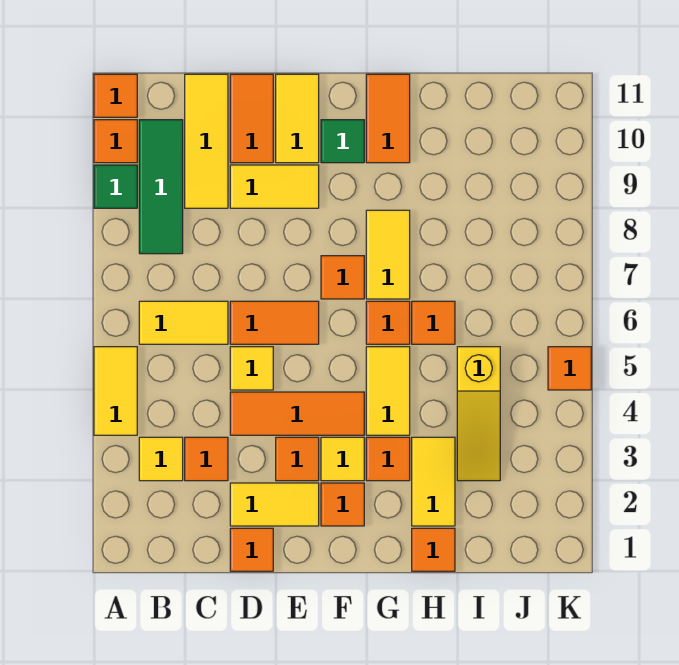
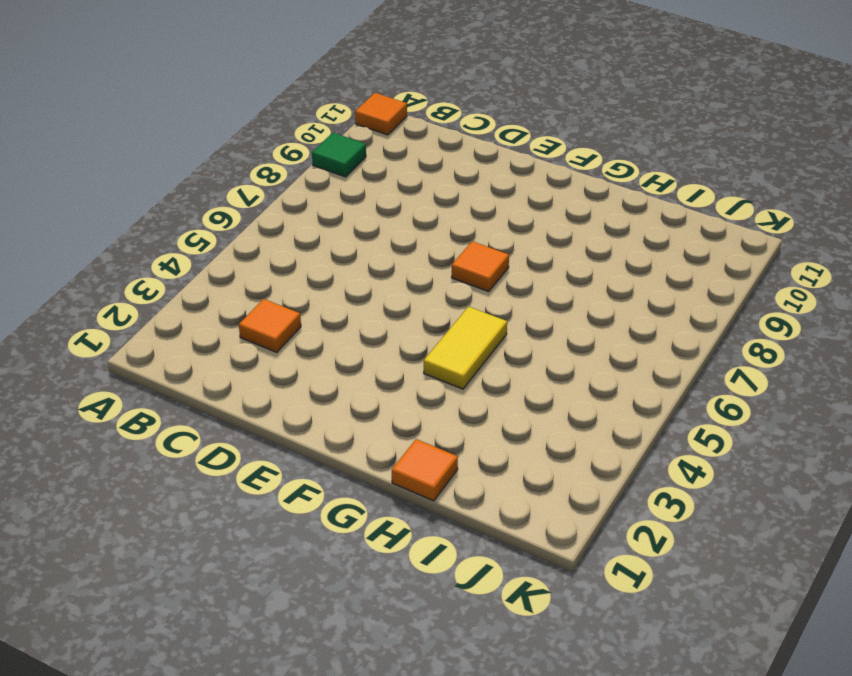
none -> yellow tile A4:A5 level 1
none -> orange tile A10 level 1
none -> yellow tile B3 level 1
none -> yellow tile B6:C6 level 1

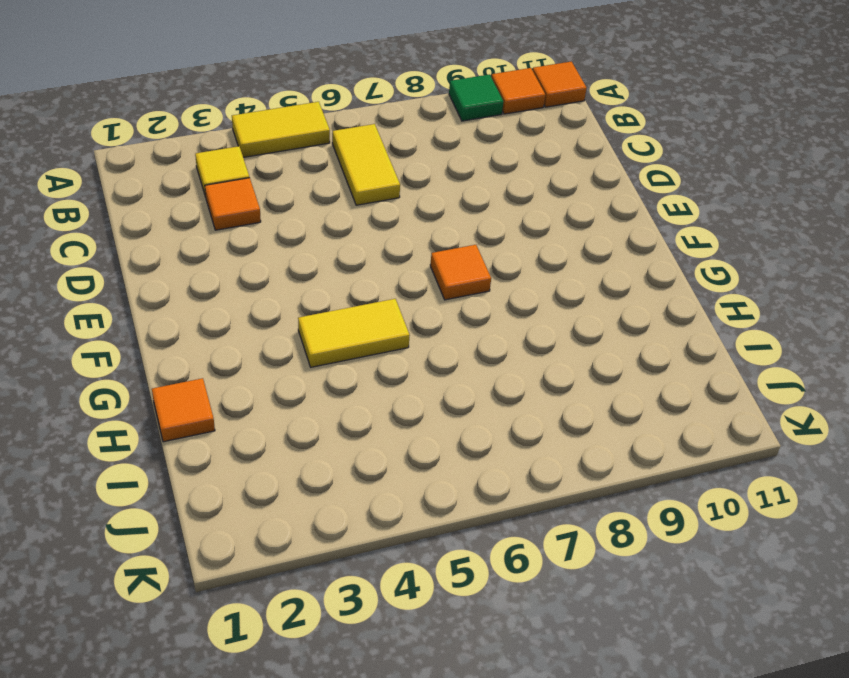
none -> green tile B8:B10 level 1
none -> yellow tile C9:C11 level 1
none -> orange tile D1 level 1
none -> yellow tile D2:E2 level 1

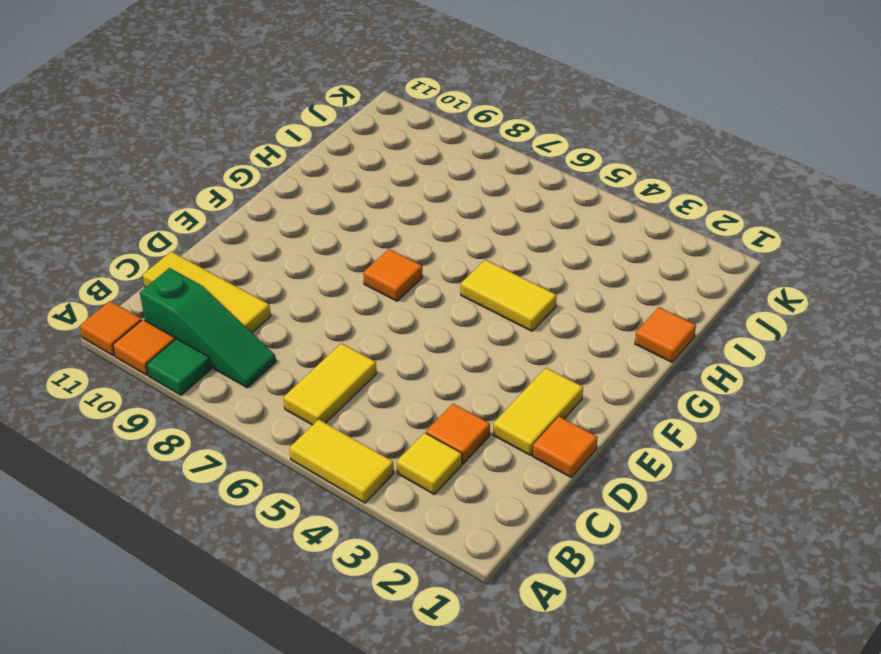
green slope B8:B10 level 1 top 10 -> green tile B8:B10 level 1
none -> orange tile D4:F4 level 1
none -> yellow tile D5 level 1
none -> orange tile D6:E6 level 1
none -> yellow tile D9:E9 level 1

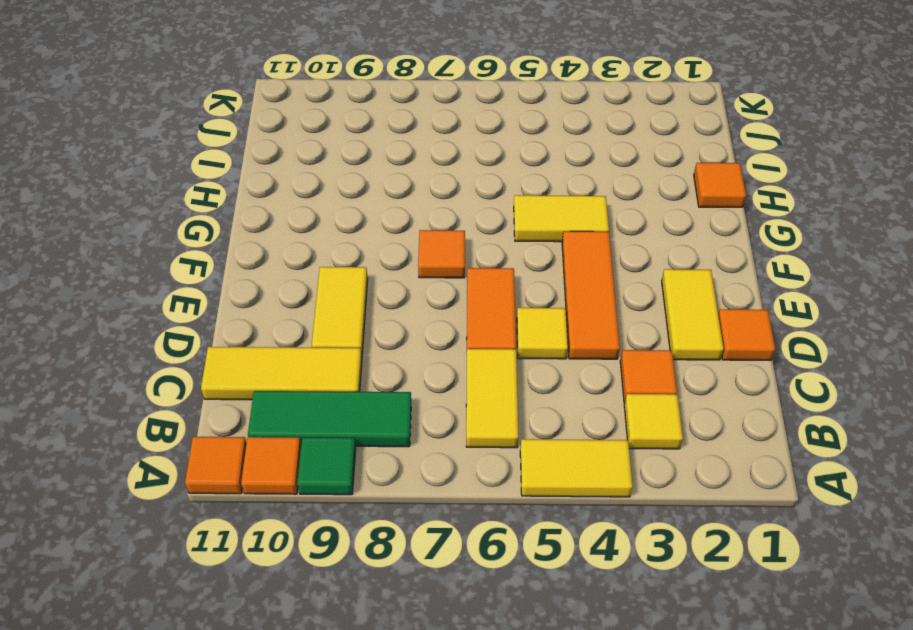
none -> orange tile D10:D11 level 1
none -> orange tile E3 level 1
none -> yellow tile E10:E11 level 1
none -> orange tile F2 level 1

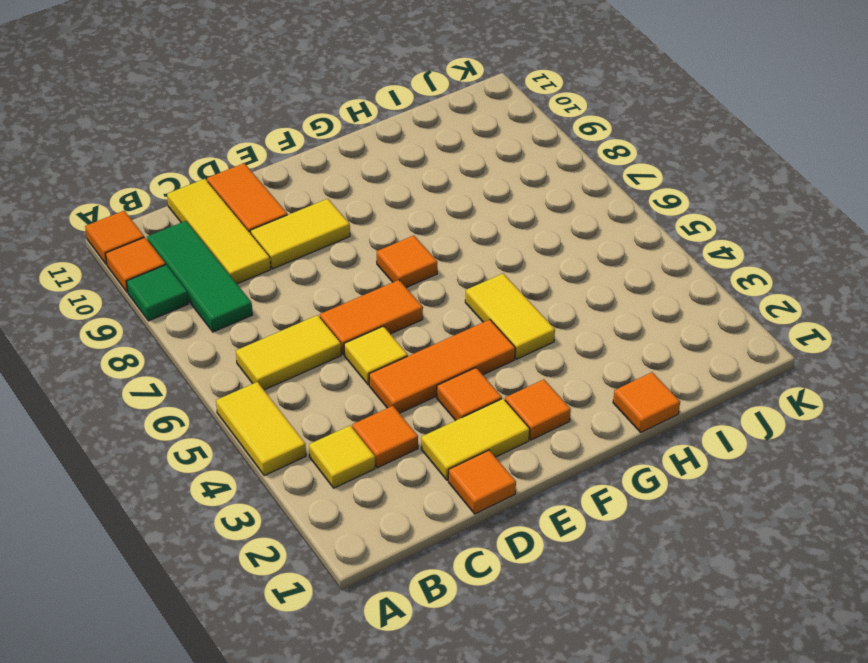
none -> yellow tile E10:E11 level 1
none -> yellow tile F3 level 1
none -> green tile F10 level 1
none -> orange tile G3 level 1

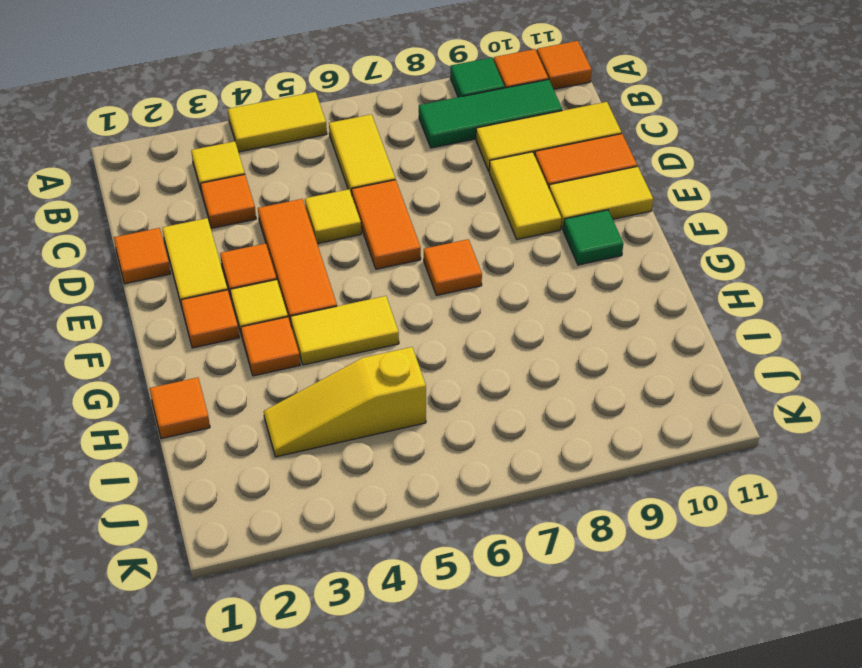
none -> orange tile G6 level 1
none -> yellow tile G7:G8 level 1
none -> orange tile G10:G11 level 1
none -> yellow tile H2:H3 level 1

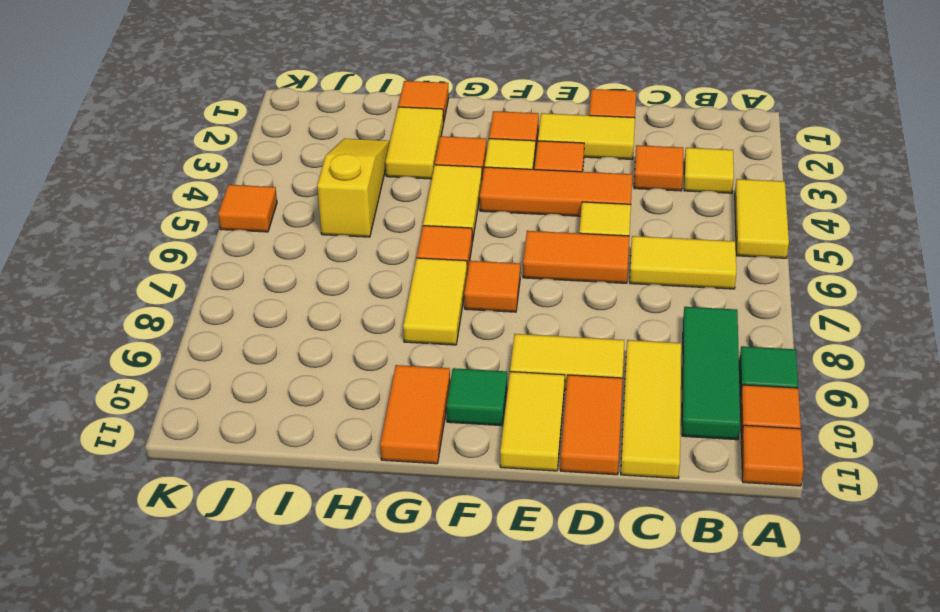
none -> orange tile H6 level 1

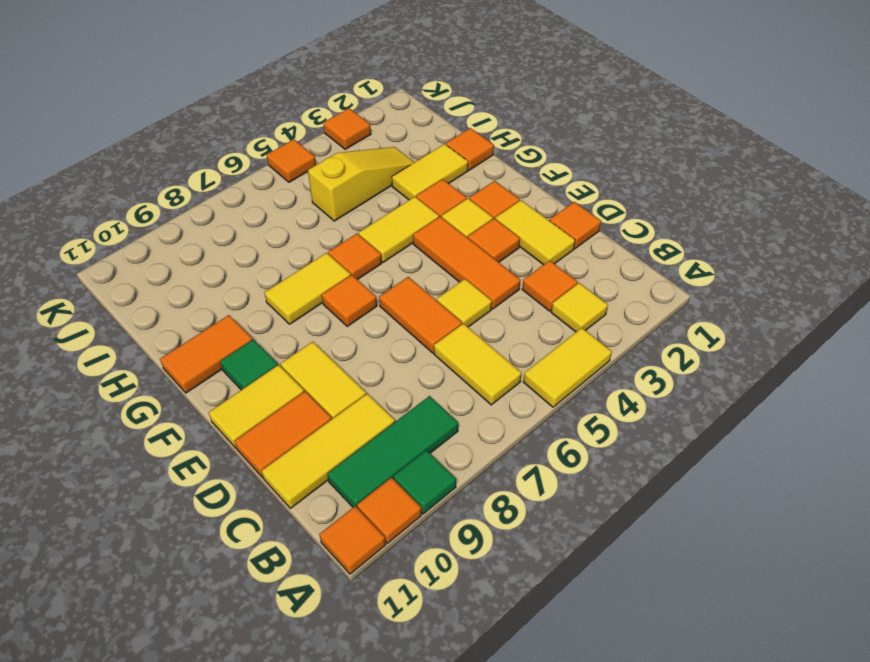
orange tile K3 level 1 -> orange tile H6 level 1

